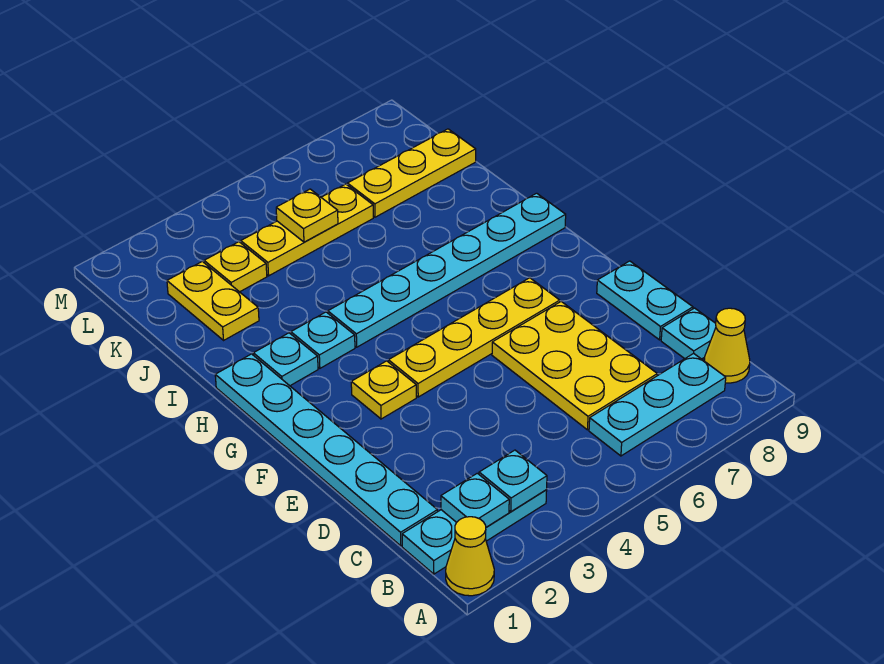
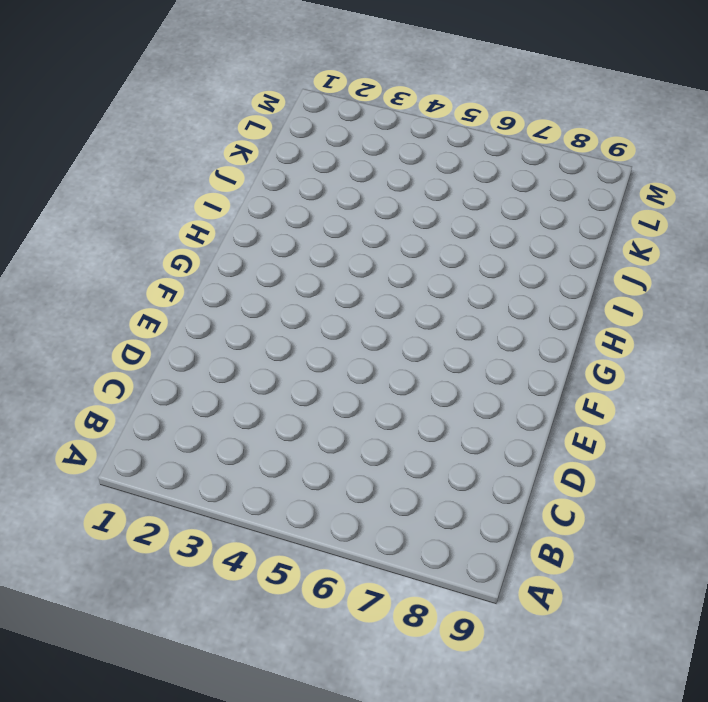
none -> yellow cone A1 level 1
none -> cyan plate B1:B3 level 1
none -> cyan plate B6:B8 level 1

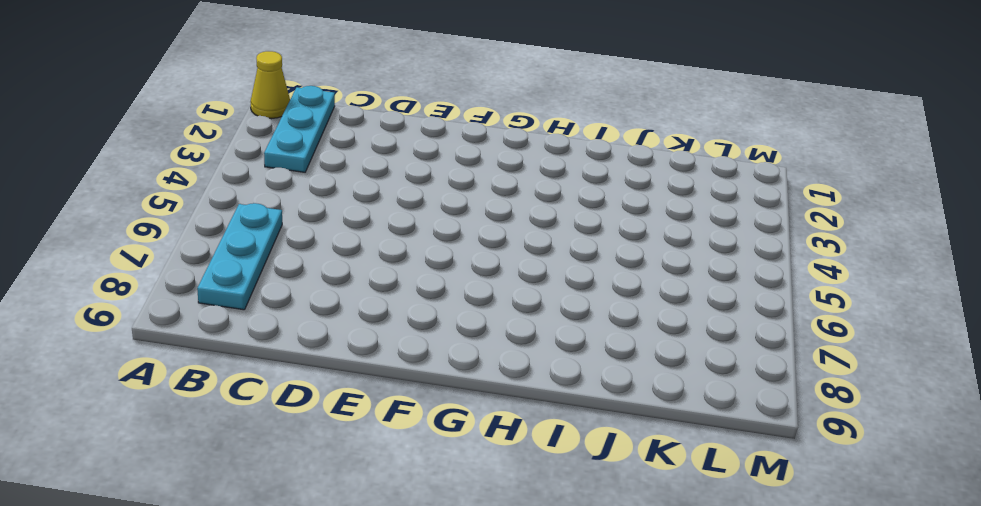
none -> yellow cone B9 level 1
none -> cyan plate C1:H1 level 1
none -> yellow plate C6:E7 level 1

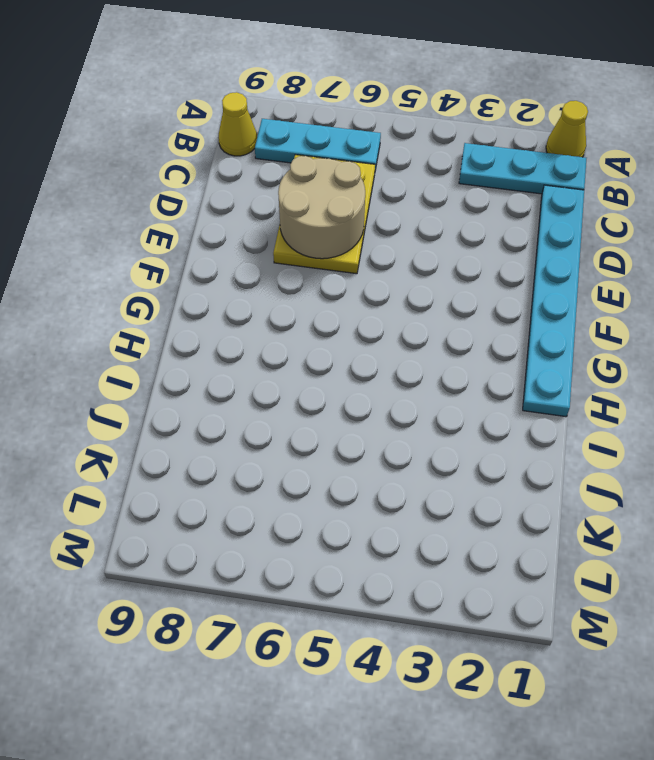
tan round brick D6:E7 level 2 -> none
none -> cyan plate C9 level 1
none -> cyan plate D9:E9 level 1
none -> yellow plate F3 level 1

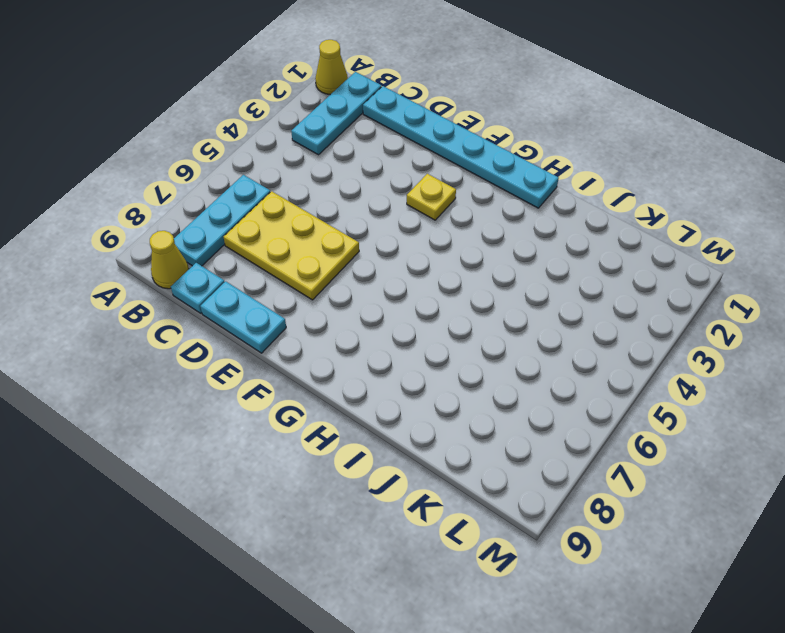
none -> yellow plate F4:F7 level 1
none -> cyan plate H2 level 1
none -> cyan plate H3 level 1

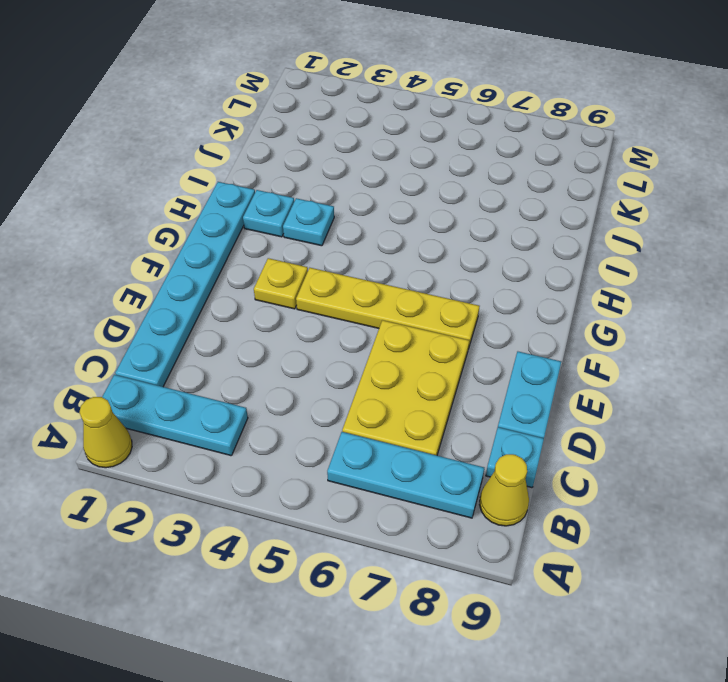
none -> cyan plate H4:H9 level 1
none -> yellow plate J2:K2 level 1
none -> yellow plate K3 level 1

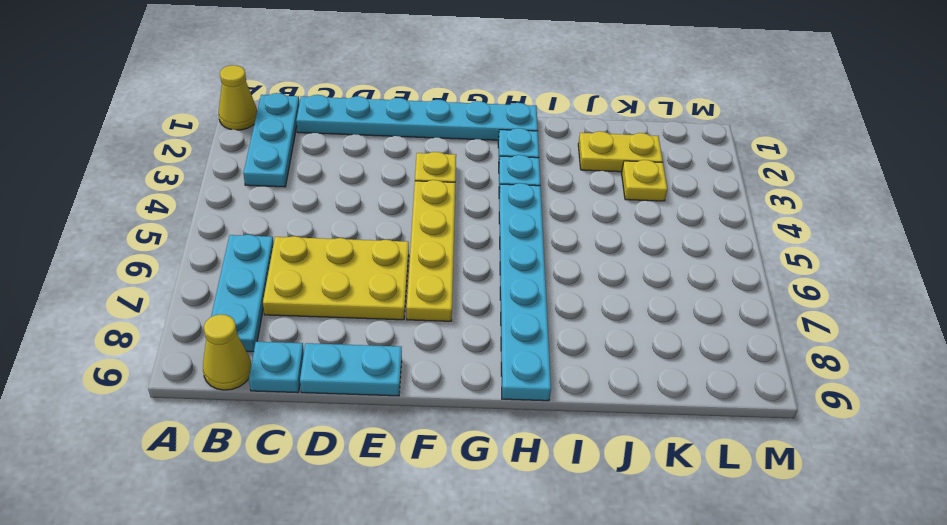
none -> yellow plate K4:K6 level 1
none -> yellow plate K7:K9 level 1
none -> cyan plate B2 level 2

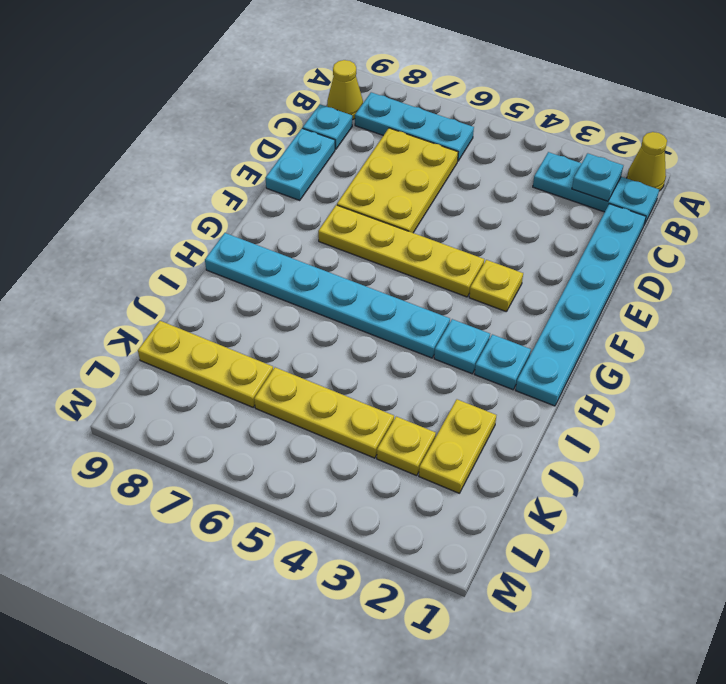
none -> cyan plate B3 level 2
none -> yellow plate K5 level 2

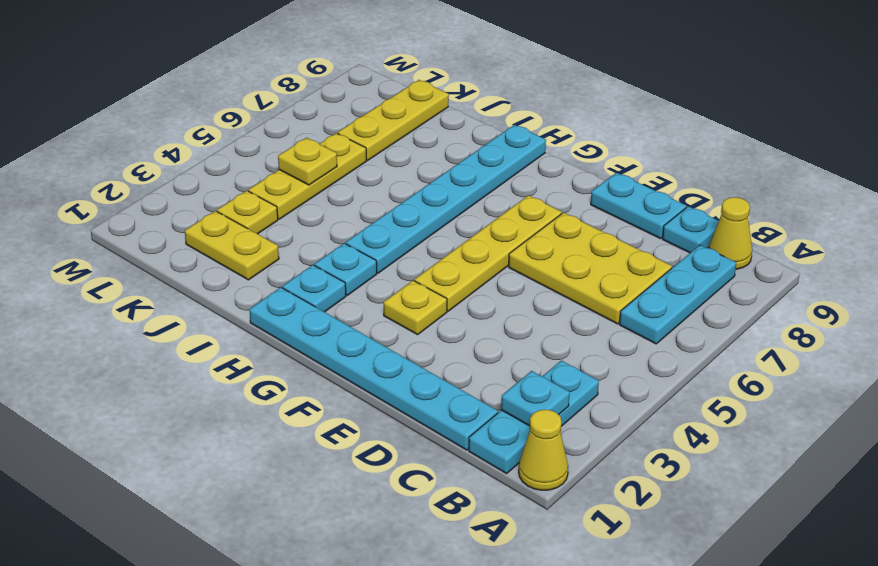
none -> cyan plate B3 level 2

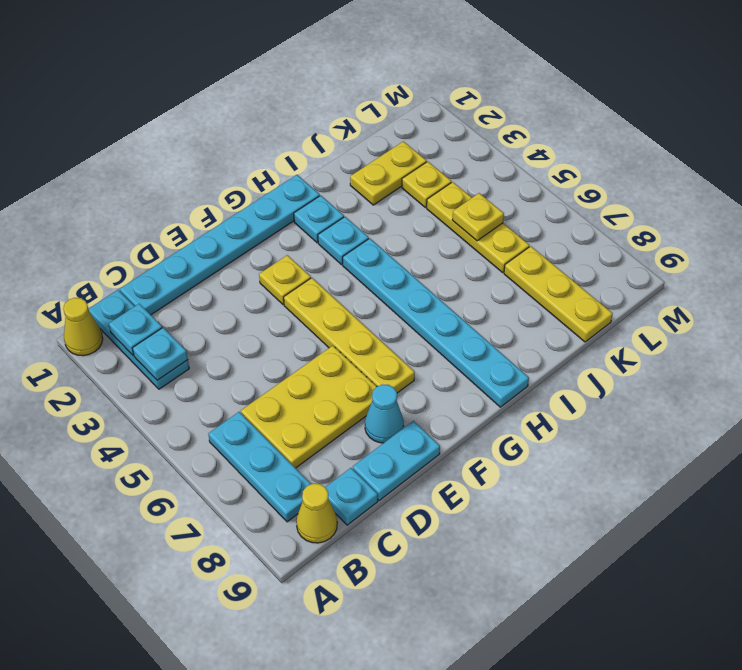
cyan cone E8 level 1 -> none

